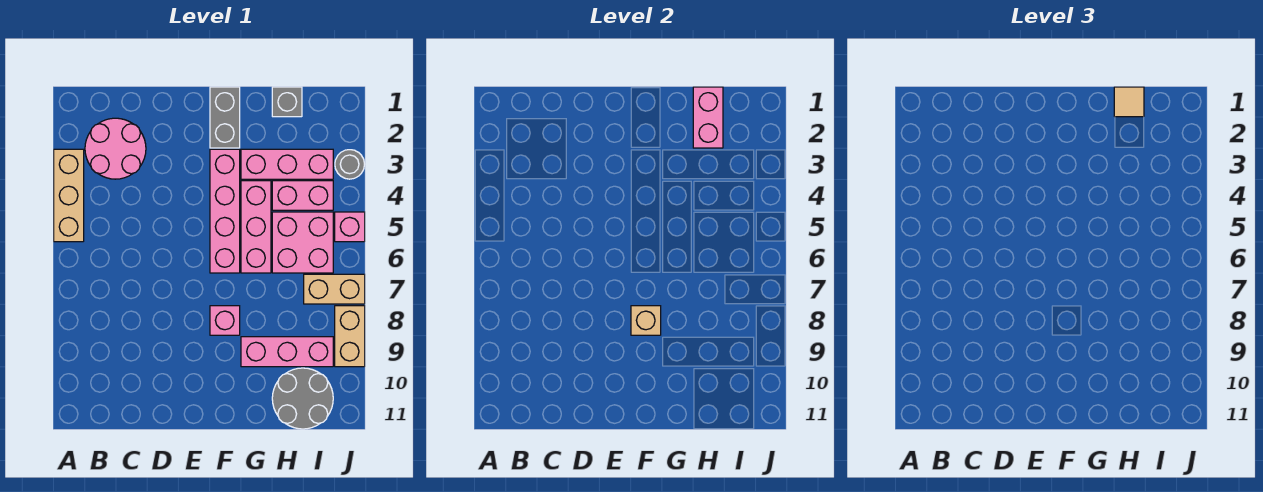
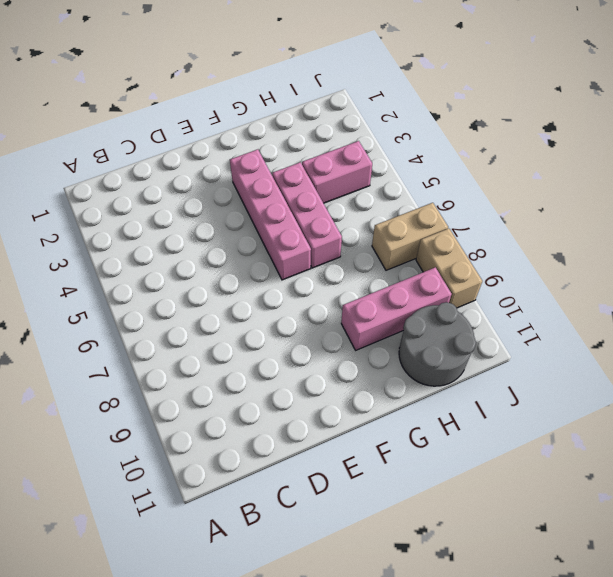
none -> tan brick A3:A5 level 1
none -> pink round brick B2:C3 level 1
none -> grey brick F1:F2 level 1

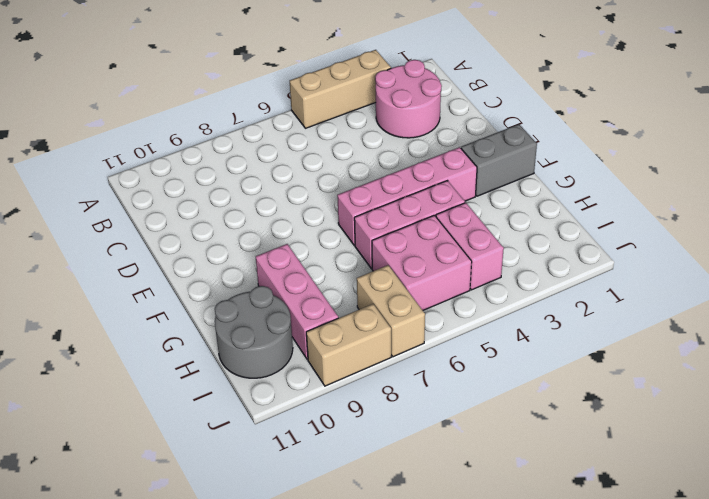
none -> pink brick F8 level 1
none -> pink brick G3:I3 level 1
none -> grey brick H1 level 1

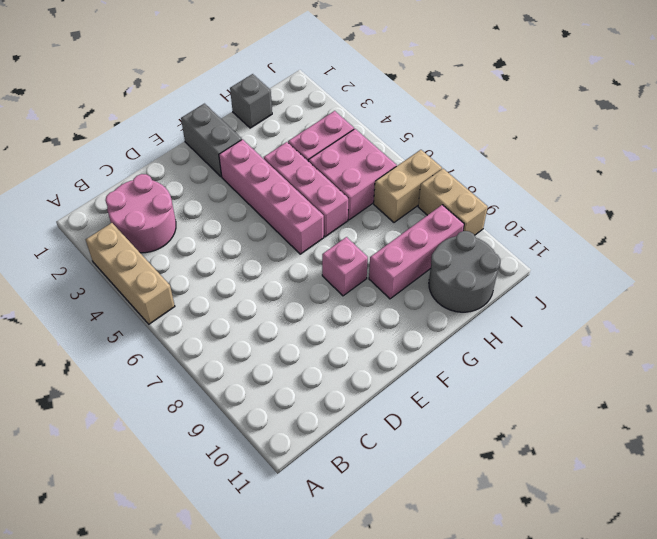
none -> pink brick G3:I3 level 1
none -> grey round brick J3 level 1
none -> pink brick J5 level 1

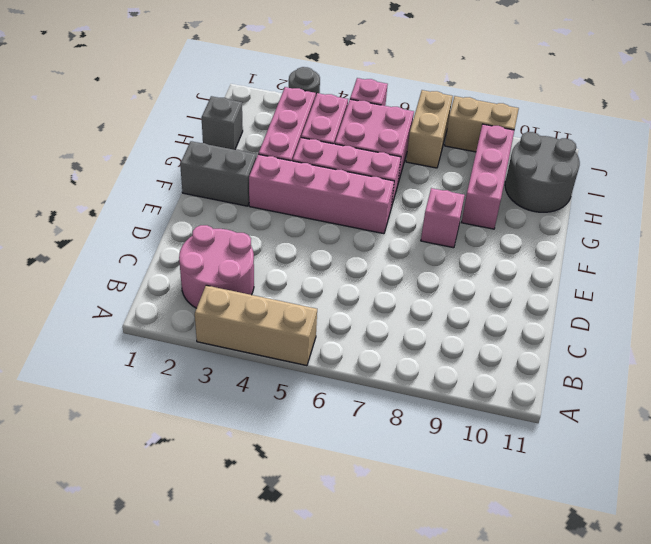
none -> tan brick F8 level 2
none -> pink brick H1:H2 level 2
none -> tan tile H1 level 3

